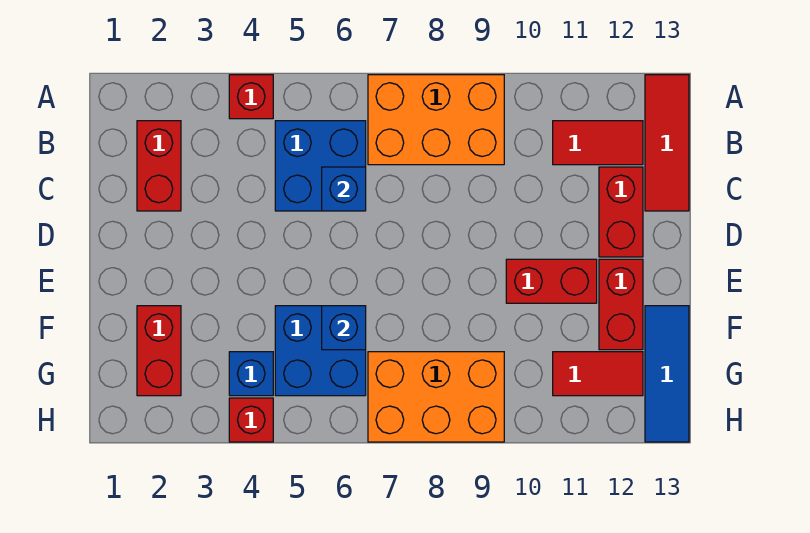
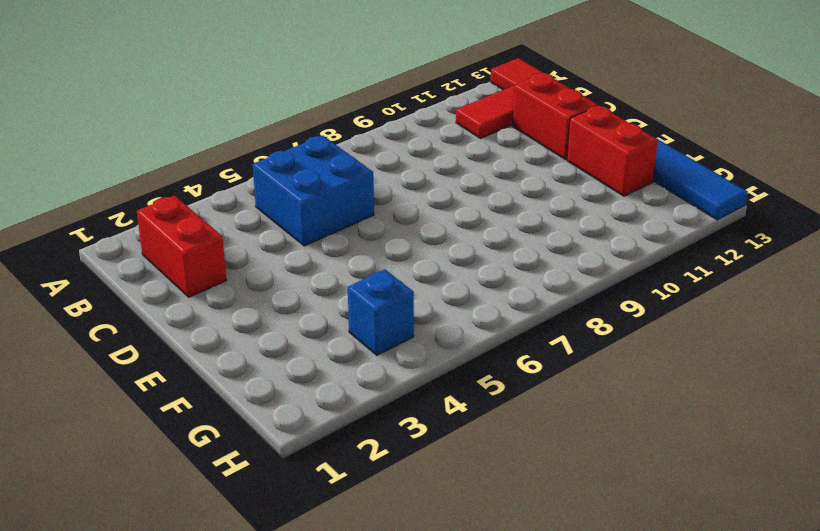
none -> red brick A4 level 1
none -> orange brick A7:B9 level 1
none -> red brick E10:E11 level 1

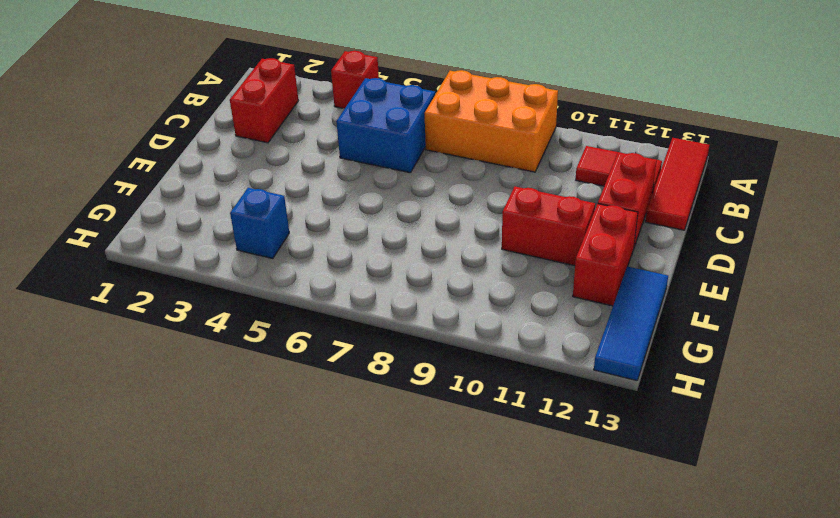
none -> red brick F2:G2 level 1
none -> blue brick F5:G6 level 1
none -> orange brick G7:H9 level 1

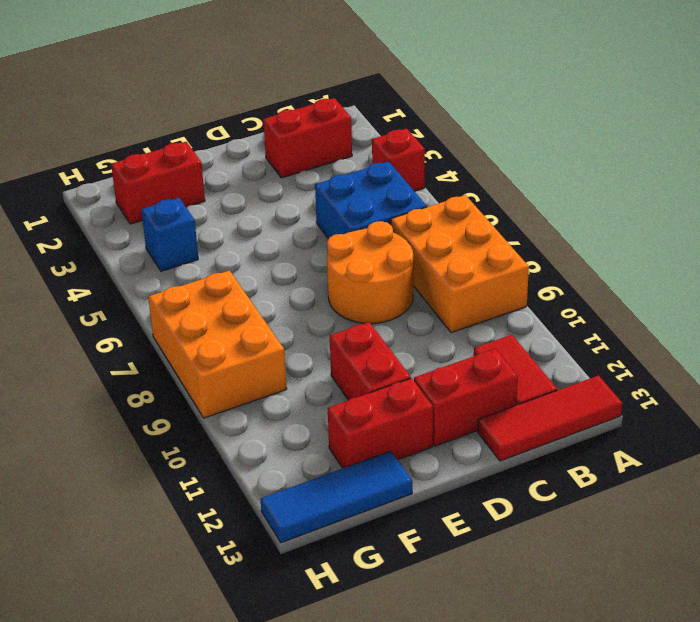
orange round brick C7:D8 level 1 -> none
none -> blue brick F5:G6 level 1
none -> red tile G11:G12 level 1
none -> red brick H4 level 1

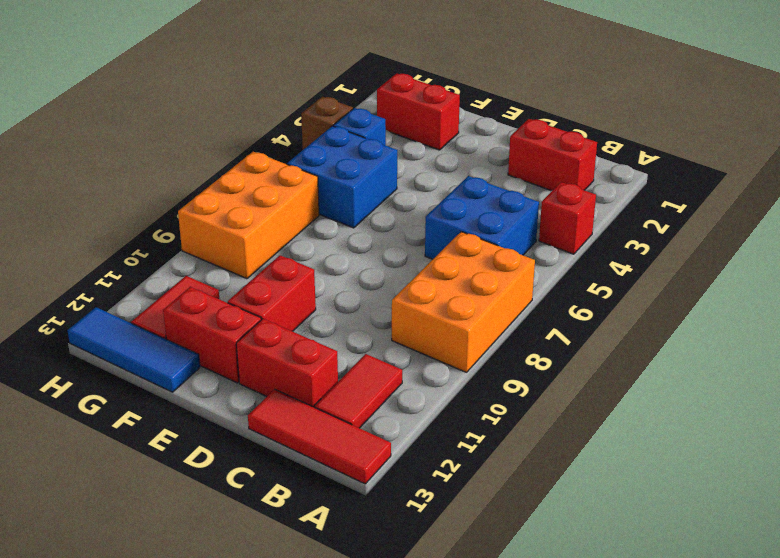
brown brick H4 level 1 -> red brick H4 level 1
none -> blue brick C6 level 2
none -> blue brick F6 level 2

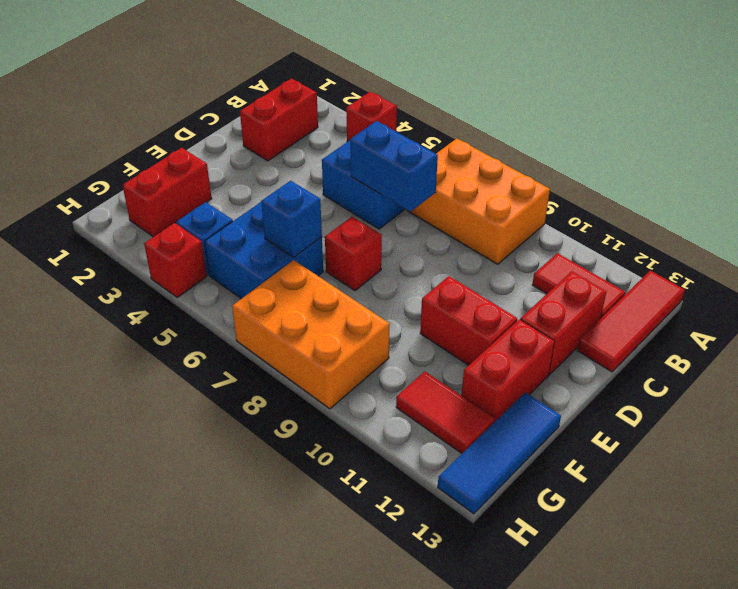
blue brick C6:C7 level 2 -> blue brick C6 level 2
red brick E7 level 1 -> none

